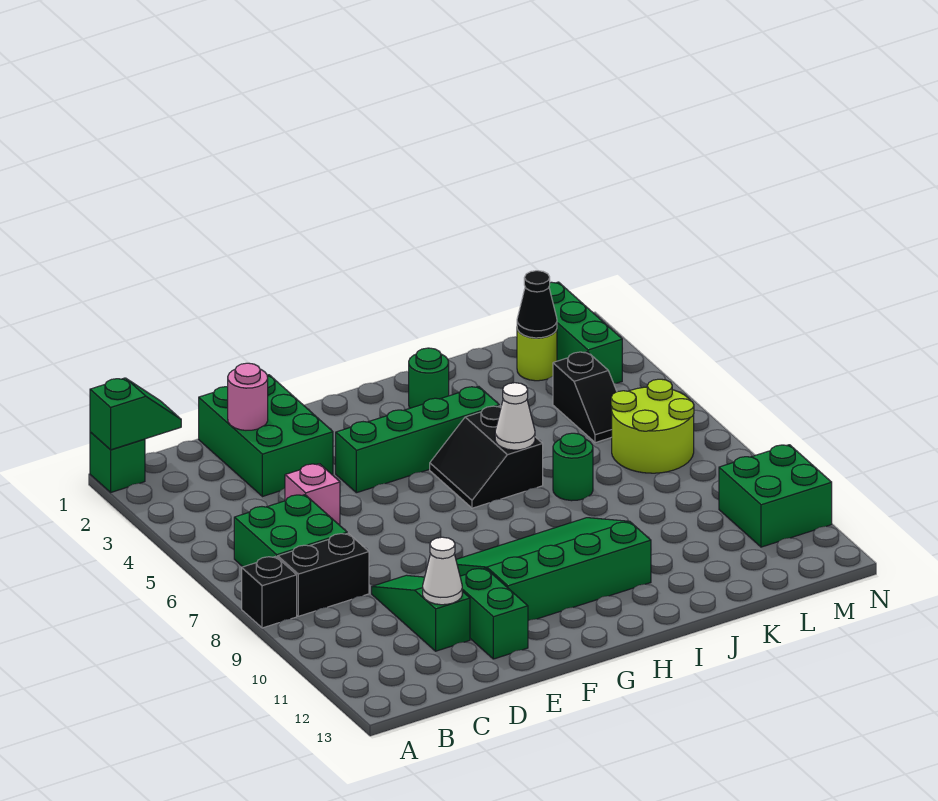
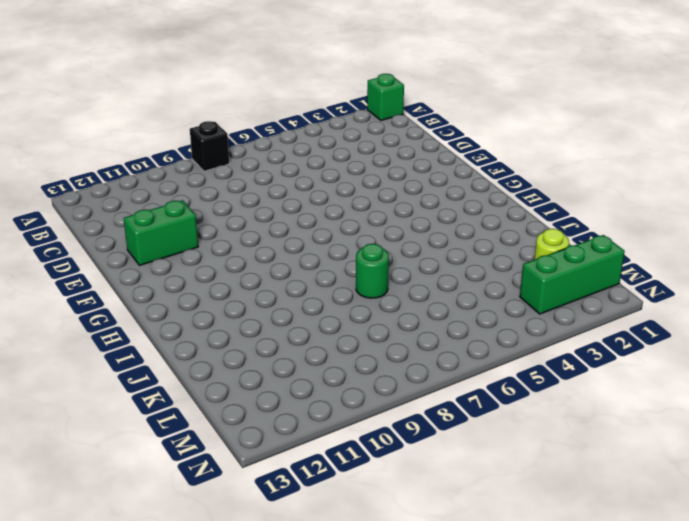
none -> green brick B6:C7 level 1
none -> black brick B8:C8 level 1
none -> green brick D1:E3 level 1

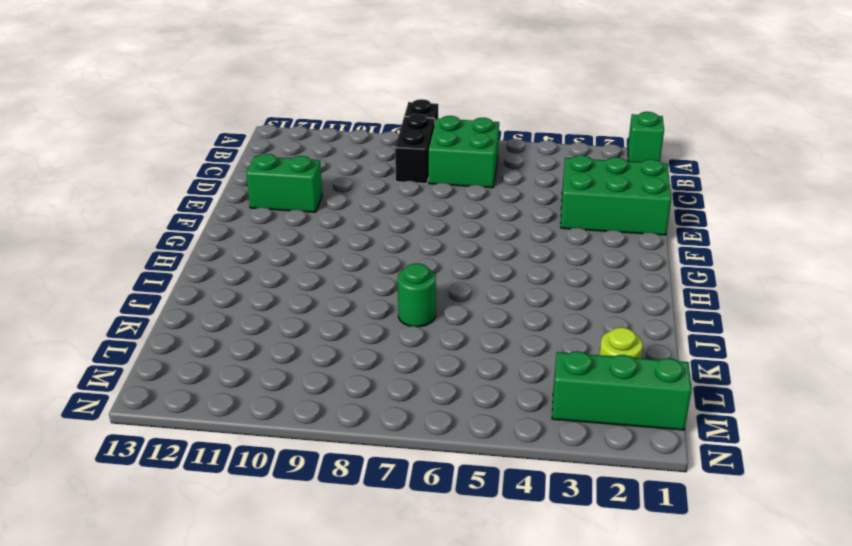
none -> pink brick D5 level 1
none -> green slope D9:D11 level 1 top 11
none -> green brick F4:I4 level 1

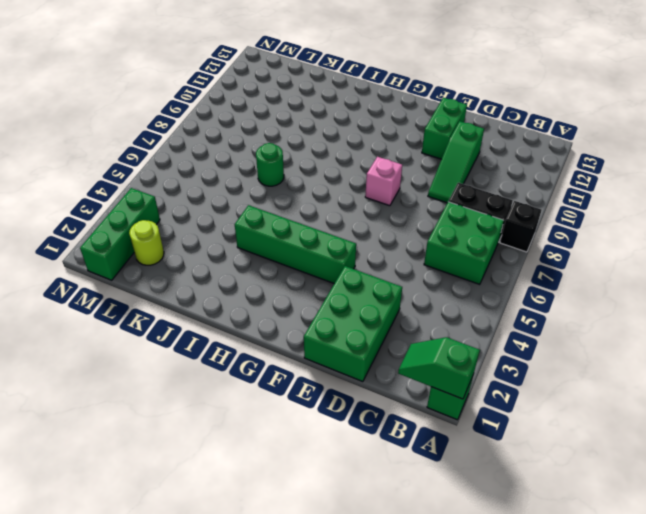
pink brick F8 level 1 -> pink brick D5 level 1
none -> green slope F9:I11 level 1 top 11
none -> black slope H5:I6 level 1 top I
none -> green round brick I2 level 1

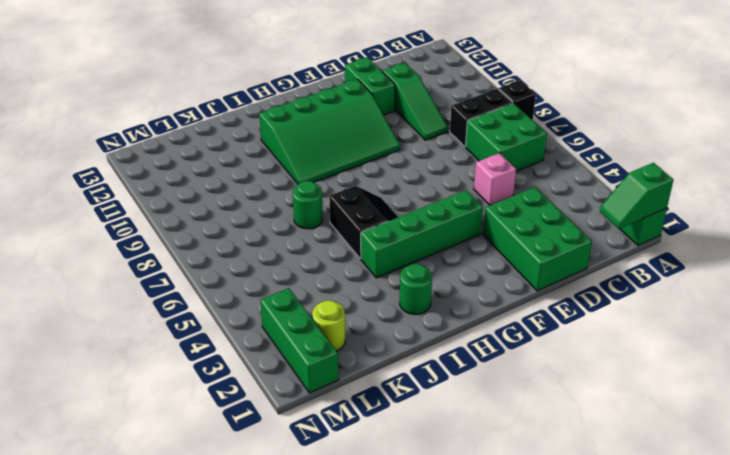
none -> black slope L4:L5 level 1 top 4
none -> lime round brick L6:M7 level 1
none -> green brick M10:N11 level 1

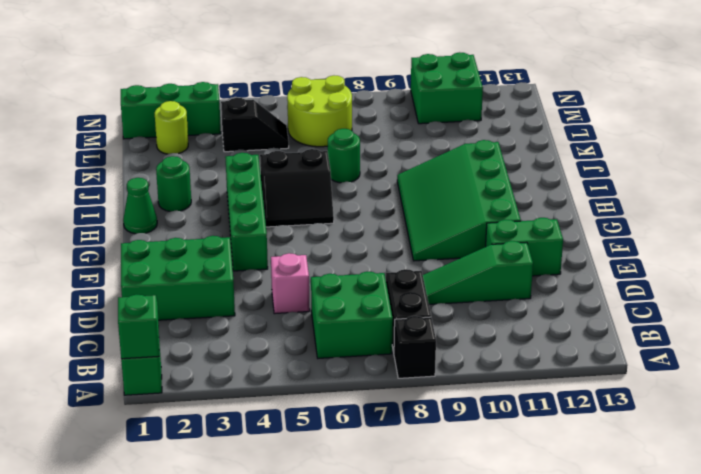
green cone H1 level 1 -> none
none -> pink round brick D2 level 2
none -> white cone D11 level 2
none -> white cone I6 level 2

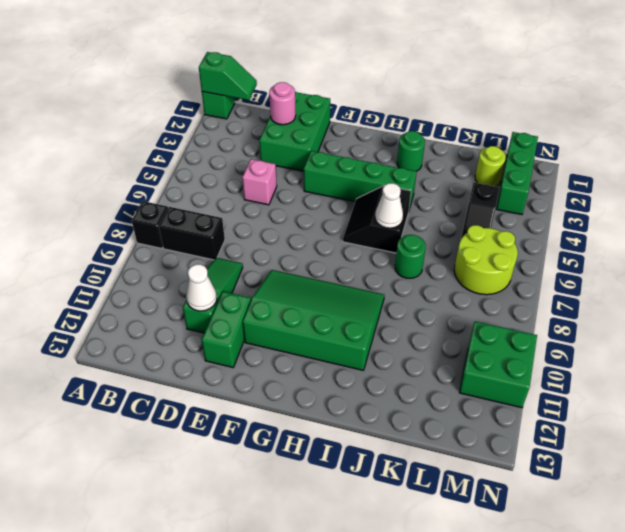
none -> green brick B6:C7 level 1
none -> black cone L2 level 2

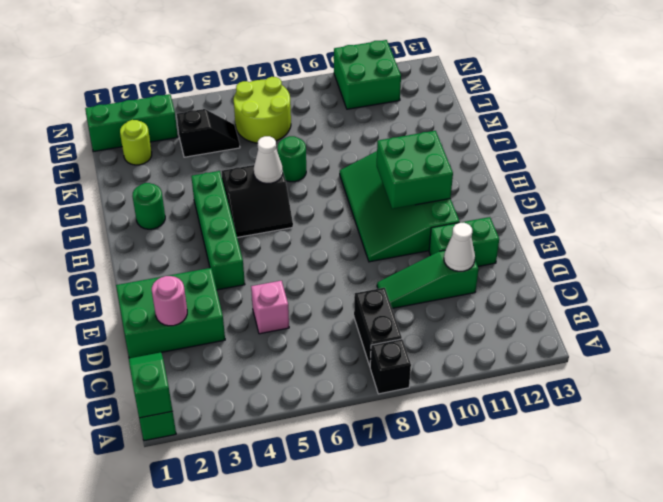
green brick G10:H11 level 2 -> green brick B6:C7 level 1
none -> black cone L2 level 2

